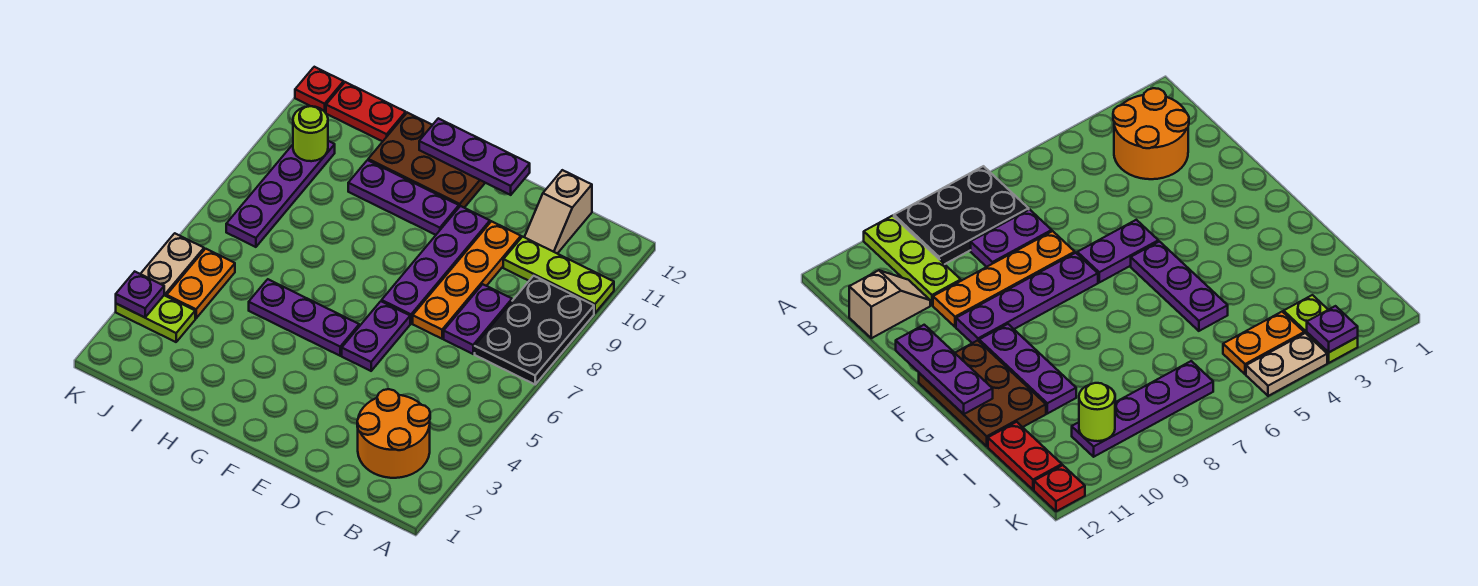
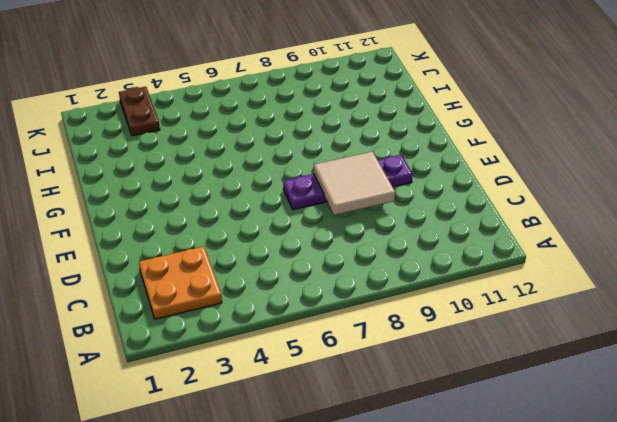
orange plate B2:C3 level 1 -> orange round brick B2:C3 level 1
tan tile D8:E9 level 2 -> none
brown plate J3:K3 level 1 -> lime plate J3:K3 level 1
none -> black plate A7:B9 level 1
none -> lime plate A10:C10 level 1
none -> purple plate C7:C8 level 1

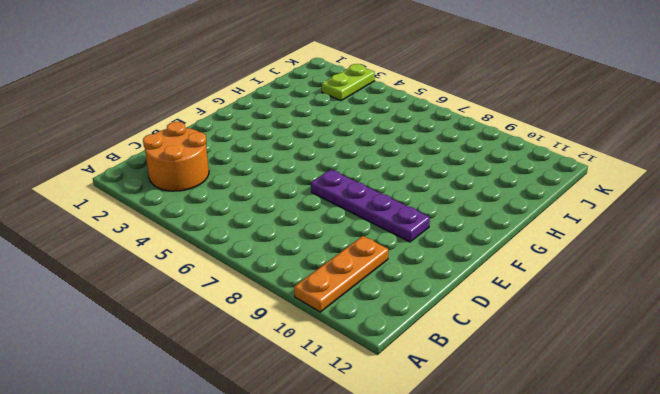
orange plate A10:C10 level 1 -> lime plate A10:C10 level 1
none -> black plate A7:B9 level 1
none -> purple plate C7:C8 level 1
none -> tan slope C11:C12 level 1 top 12

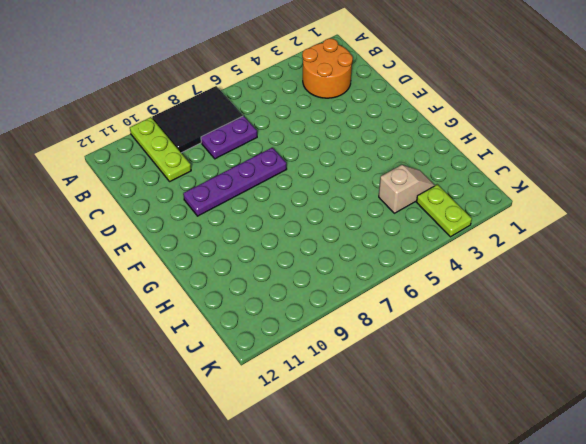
black tile A7:B9 level 1 -> black plate A7:B9 level 1
tan slope I3:I4 level 1 top 4 -> tan slope C11:C12 level 1 top 12
none -> orange plate D7:D10 level 1
none -> purple plate E5:E6 level 1
none -> purple plate F5:H5 level 1

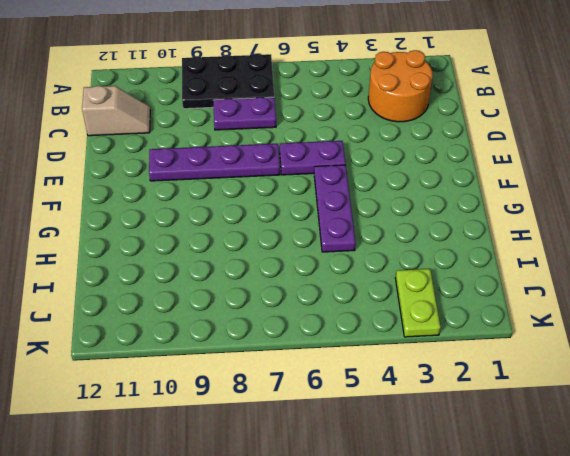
none -> lime plate A10:C10 level 1
none -> orange plate D7:D10 level 1
none -> purple plate F10:H10 level 1

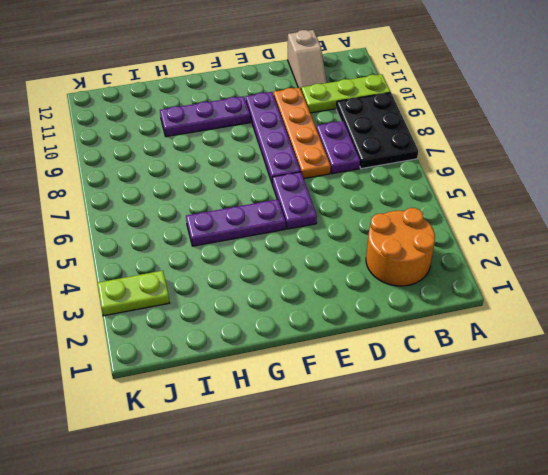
none -> brown plate F11:H12 level 1
none -> red plate I12:J12 level 1
none -> orange plate J4:J5 level 1

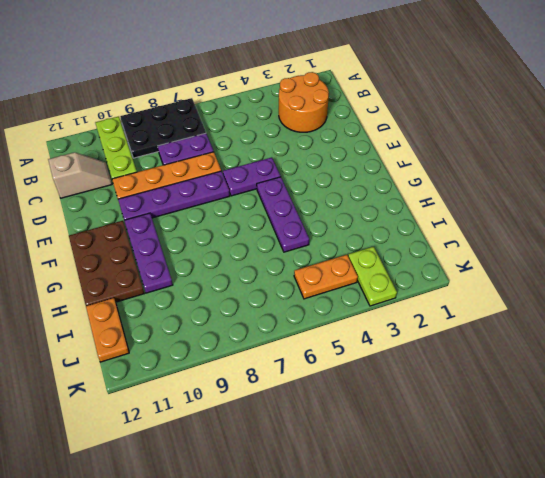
orange plate I12:J12 level 1 -> red plate I12:J12 level 1
none -> purple plate J7:J10 level 1
none -> tan plate K4:K5 level 1
none -> red plate K12 level 1

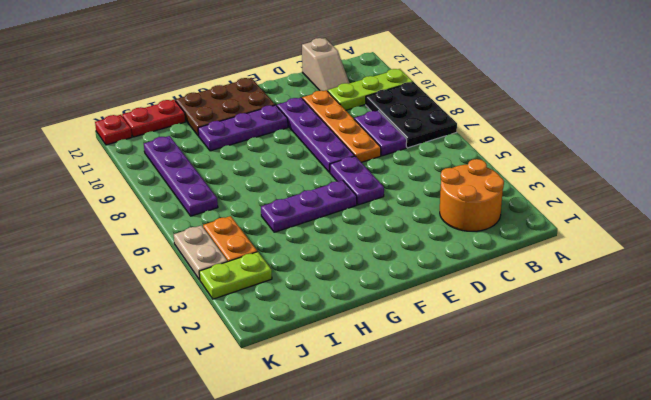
none -> purple plate E12:G12 level 2
none -> lime round brick J10 level 2
none -> purple plate K3 level 2

